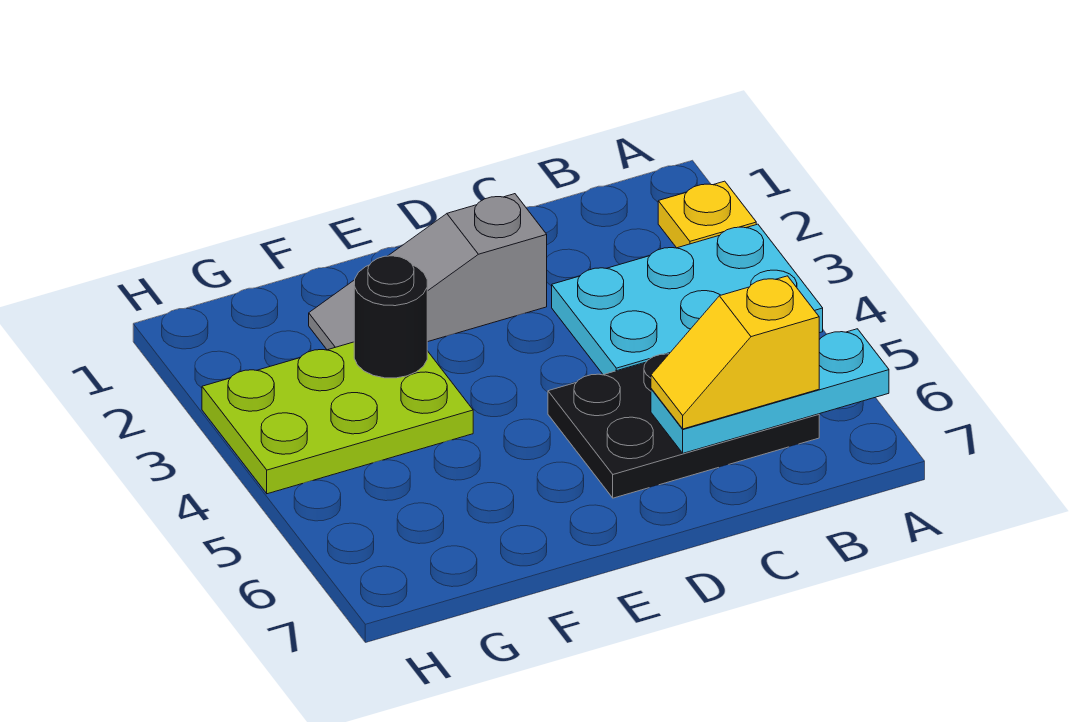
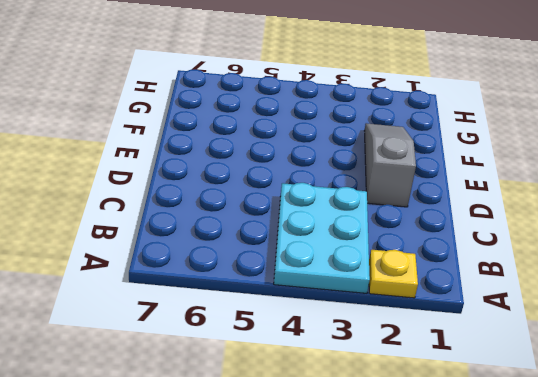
none -> black plate B5:D6 level 1
none -> lime plate F3:H4 level 1

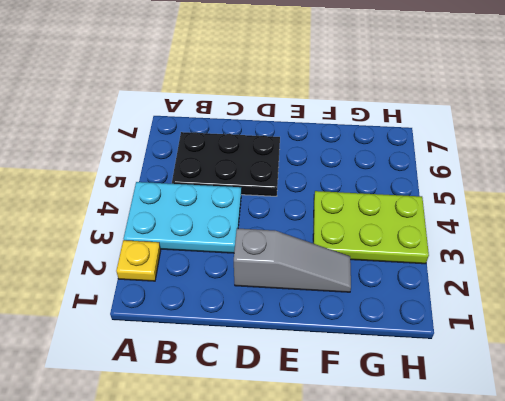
none -> cyan plate A6:C6 level 2
none -> black round brick F3 level 2

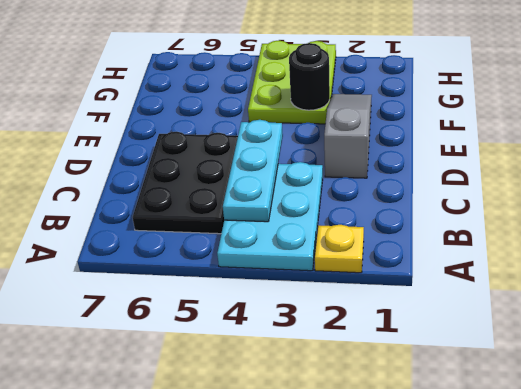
cyan plate B4:D4 level 2 -> cyan plate A6:C6 level 2
none -> yellow slope B6:C6 level 3 top B

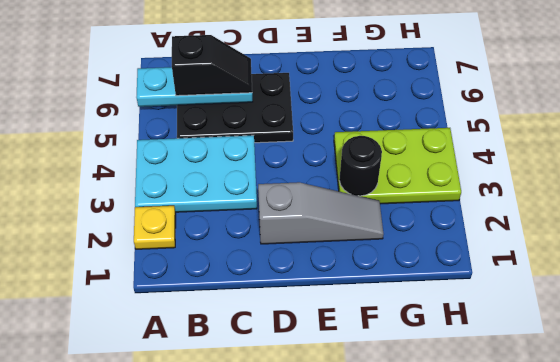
black slope B6:C6 level 3 top B -> yellow slope B6:C6 level 3 top B

